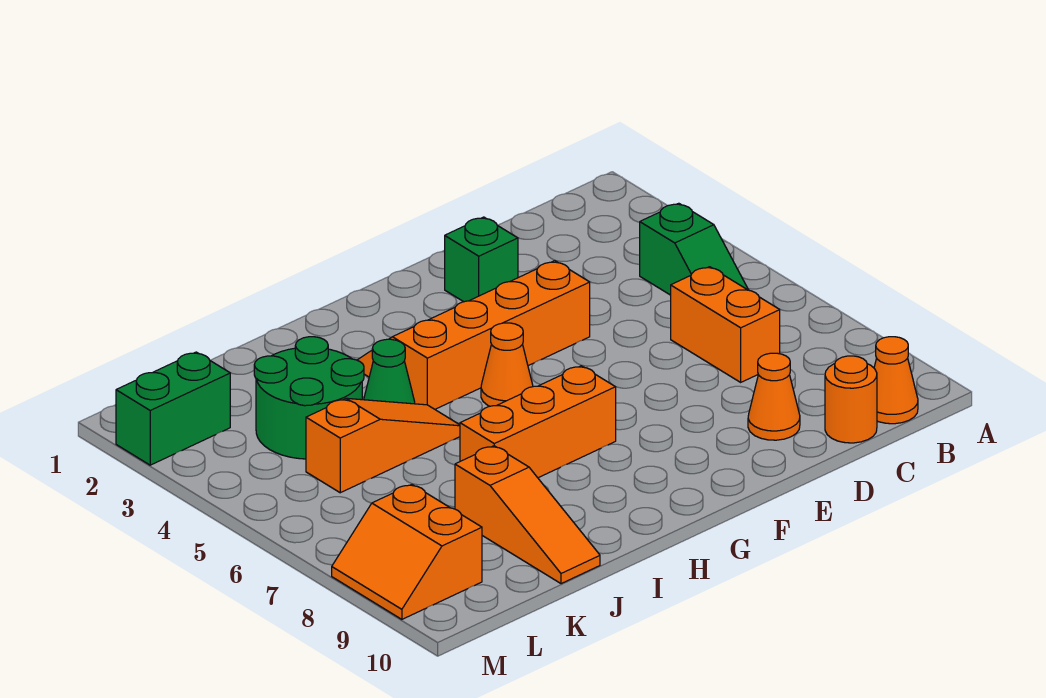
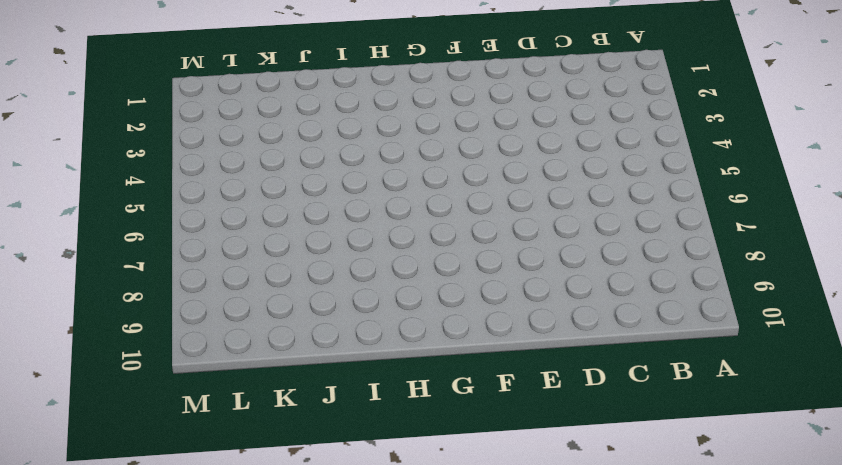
none -> green slope B4:B5 level 1 top 4
none -> orange cone B10 level 1
none -> orange brick C6:C7 level 1

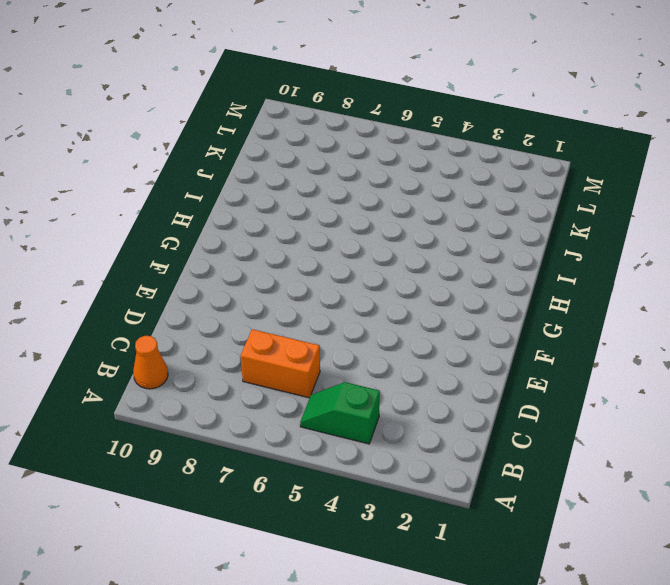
none -> orange round brick C10 level 1
none -> orange cone D9 level 1
none -> green brick E2 level 1

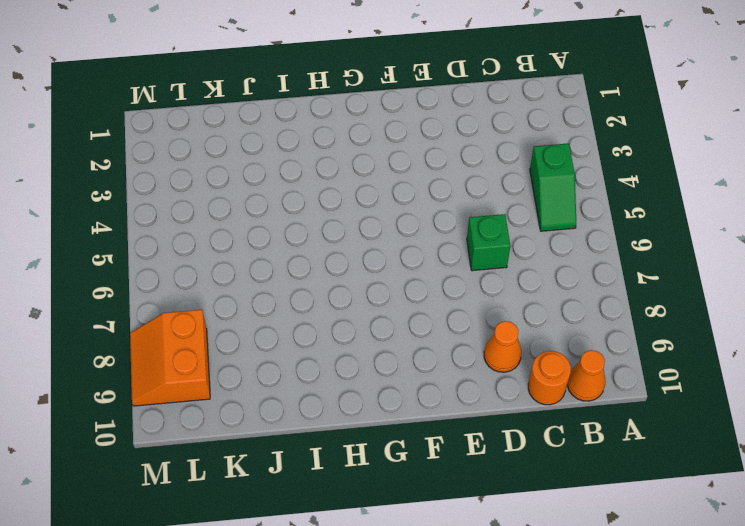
green brick D6 level 1 -> green brick E2 level 1
none -> orange brick C6:C7 level 1
none -> orange slope E3:H4 level 1 top 4
none -> orange cone G5 level 1

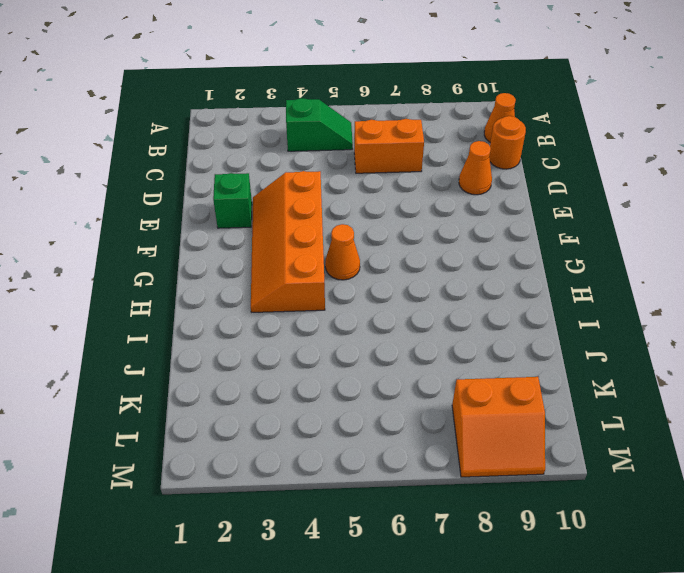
none -> orange brick G7:I7 level 1
none -> green cone I4 level 1
none -> orange slope I5:K5 level 1 top K

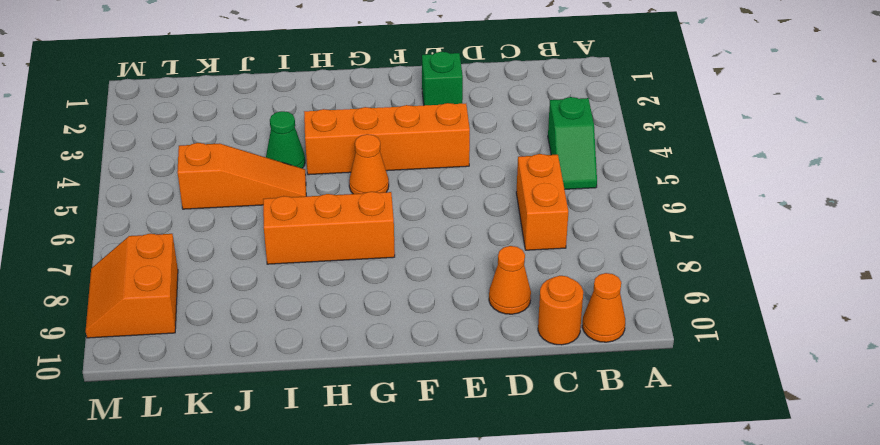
none -> green round brick J3:K4 level 1
none -> orange slope J8:J10 level 1 top 8
none -> green brick L2:M2 level 1

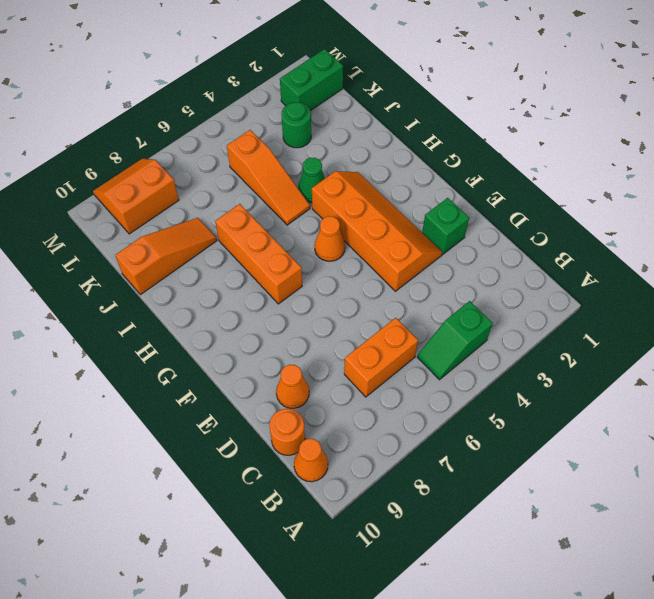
orange slope J8:J10 level 1 top 10 -> orange slope J8:J10 level 1 top 8
green round brick K3 level 1 -> green round brick J3:K4 level 1
green brick L1:L2 level 1 -> green brick L2:M2 level 1

